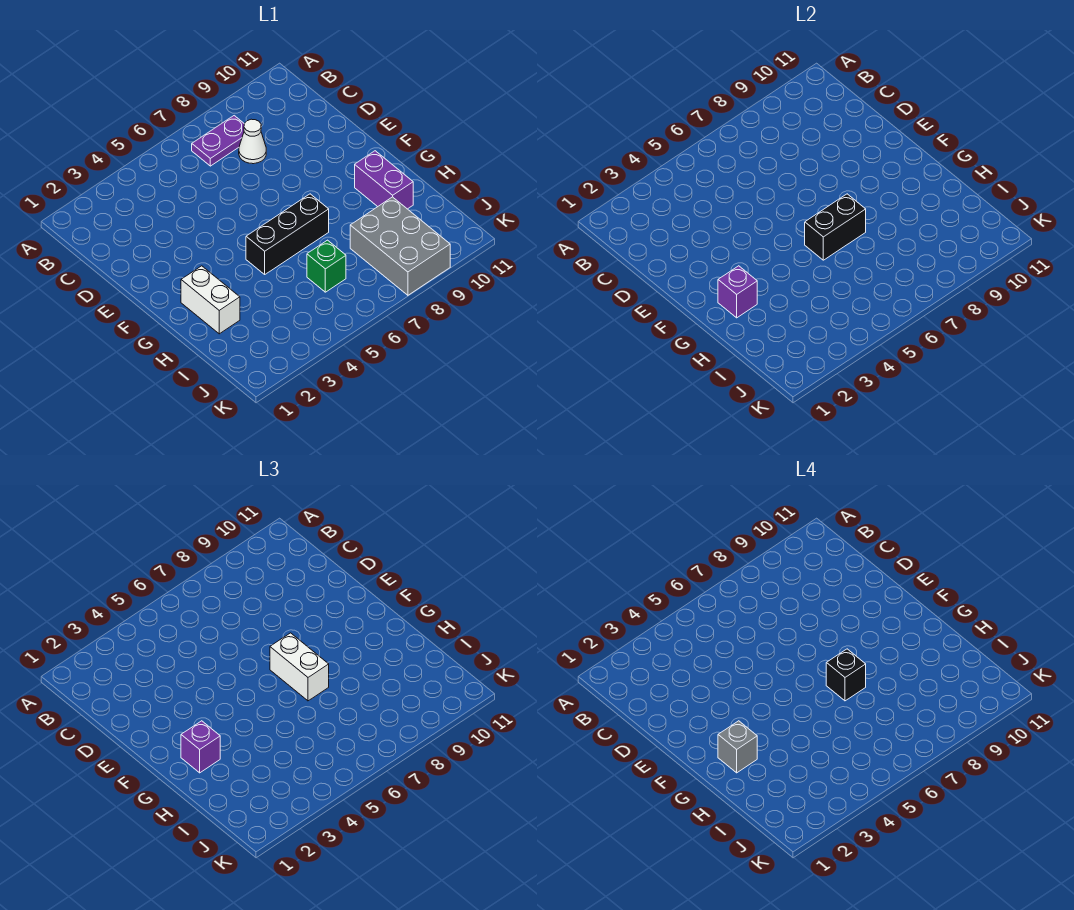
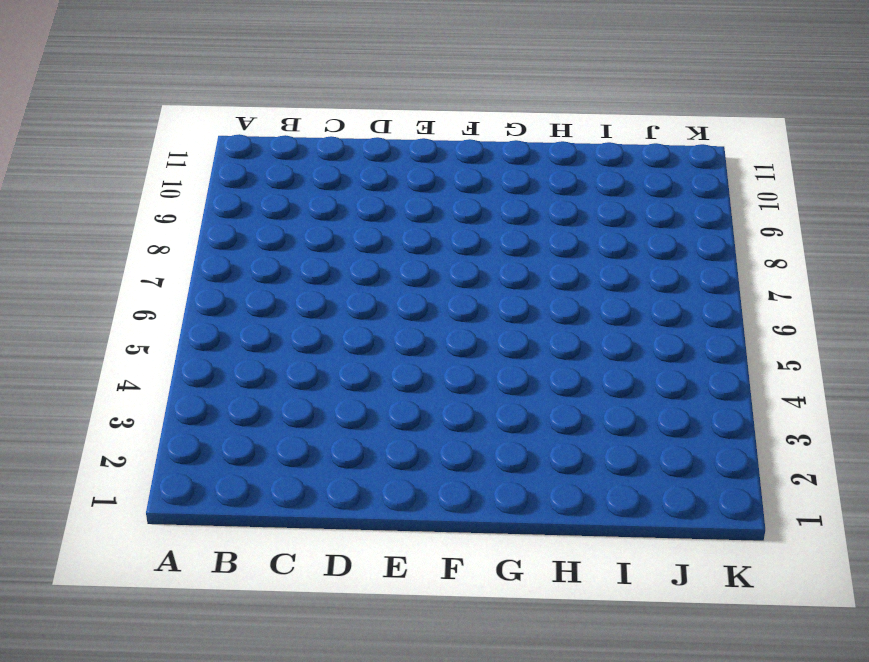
none -> purple plate B7:B8 level 1
none -> white cone C8 level 1
none -> white brick G2:H2 level 1

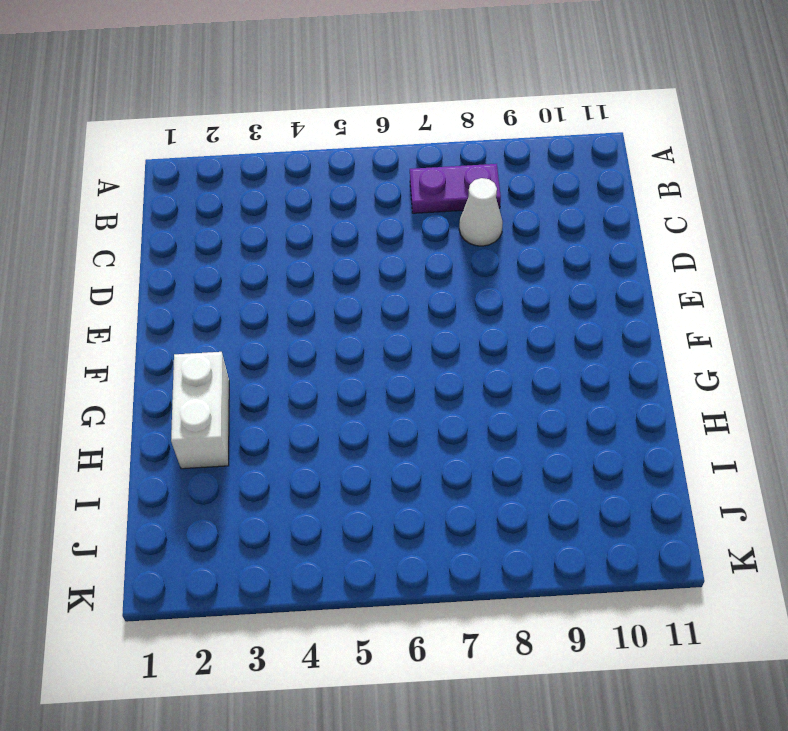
none -> black brick G5:G7 level 1
none -> purple brick G10:H10 level 1
none -> green brick I6 level 1

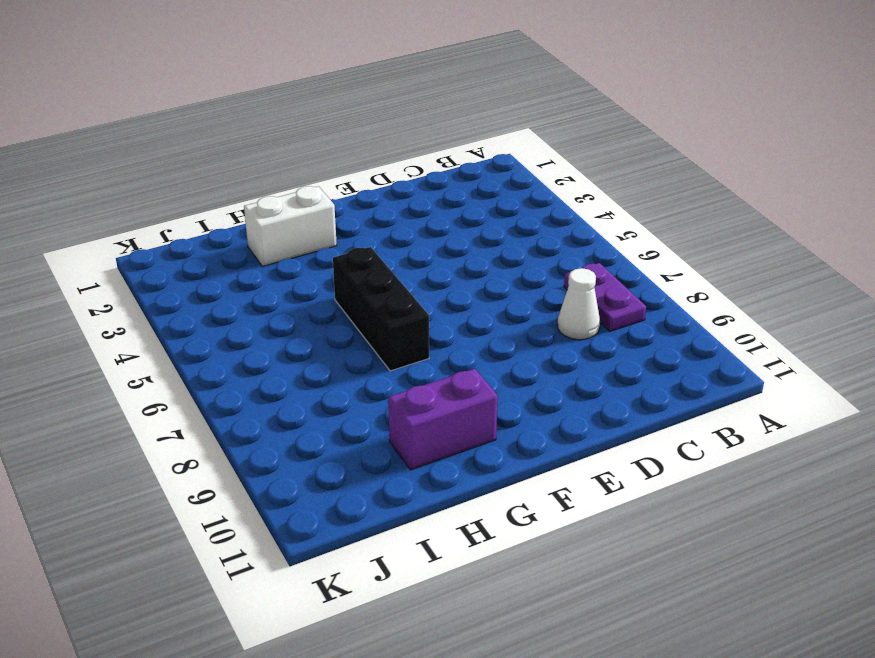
none -> green brick I6 level 1
none -> grey brick I8:K9 level 1
none -> purple brick G2 level 2

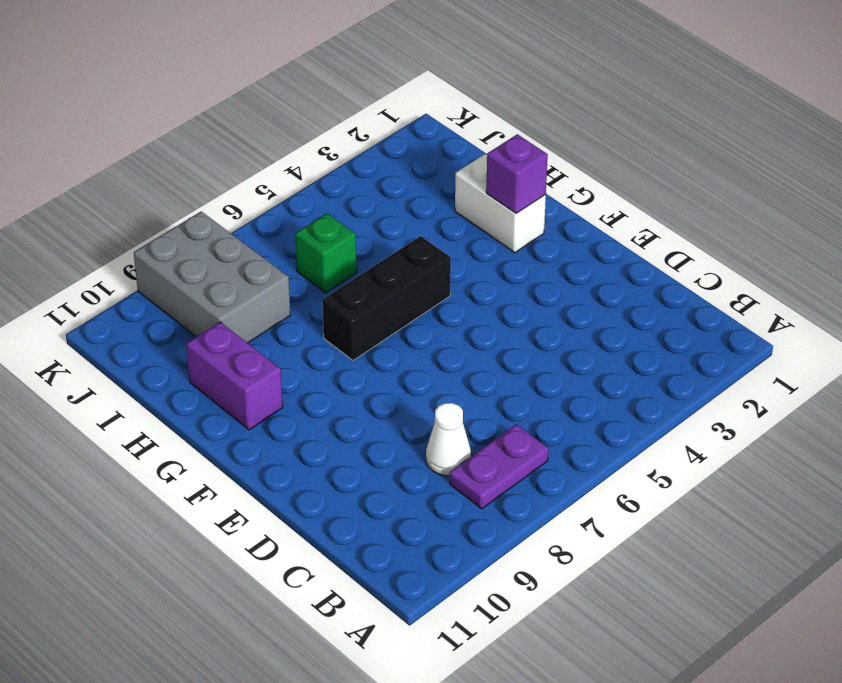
none -> black brick G6:G7 level 2
none -> white brick F7:G7 level 3
none -> purple brick G2 level 3

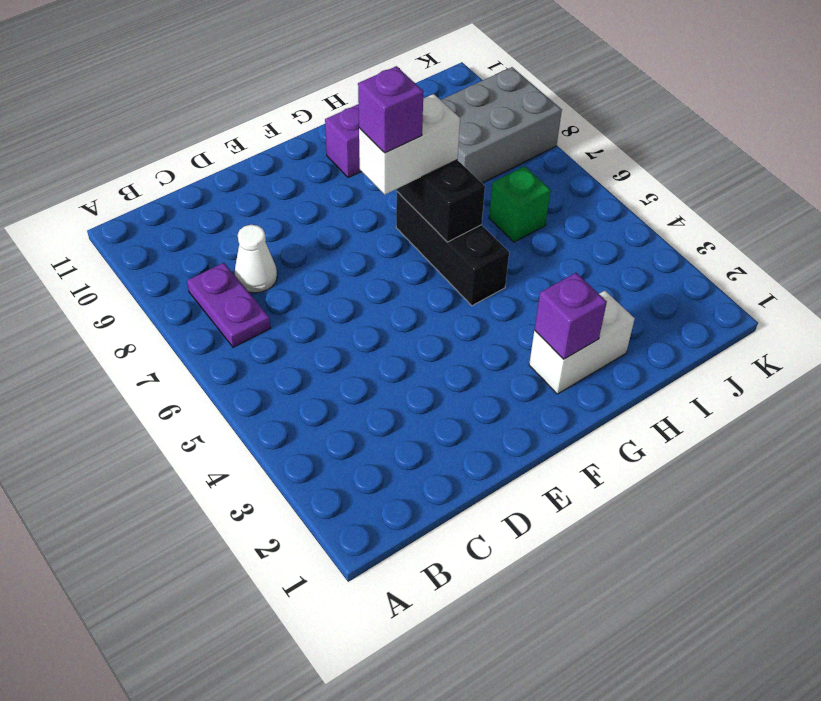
purple brick F7 level 4 -> purple brick G2 level 3
none -> grey brick G2 level 4
none -> black brick G7 level 4

